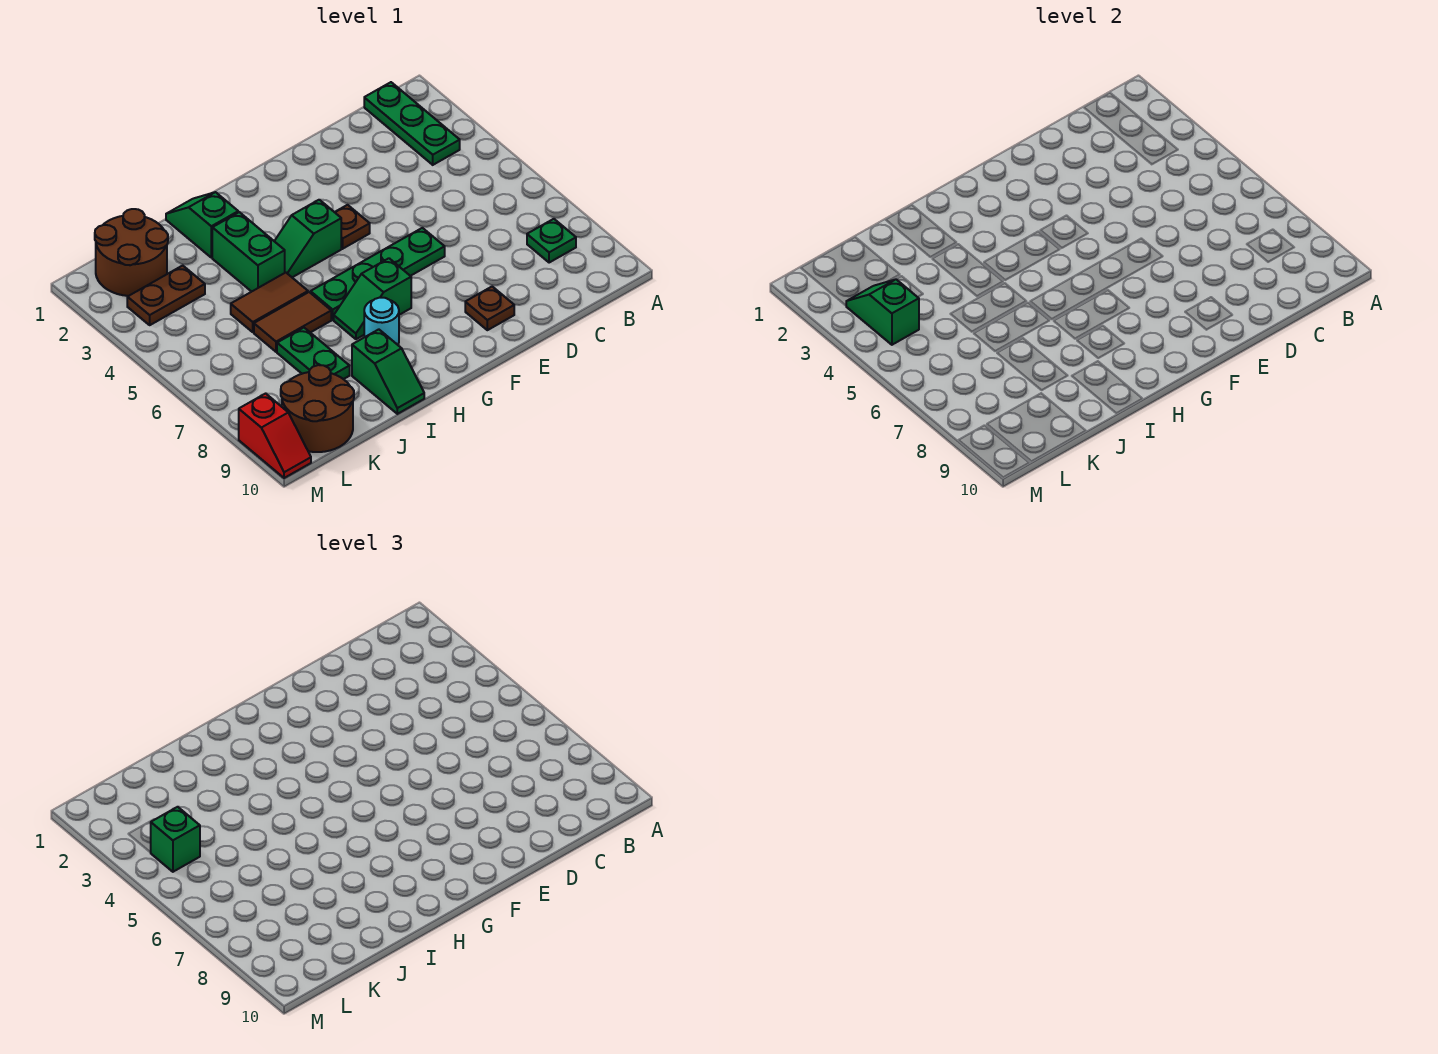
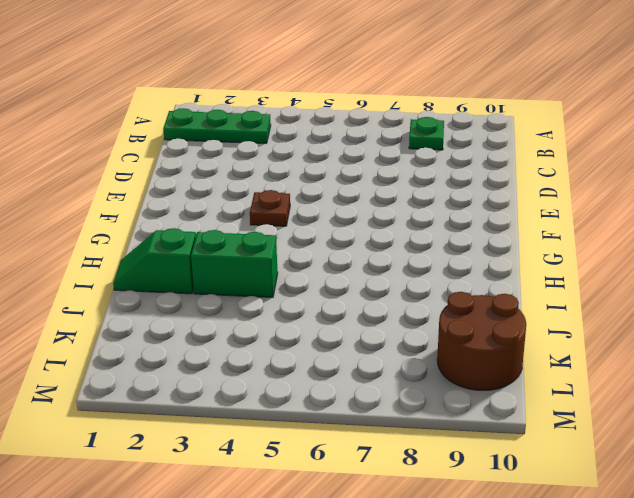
none -> green plate E6:H6 level 1
none -> brown plate E9 level 1
none -> green slope G4:H4 level 1 top G

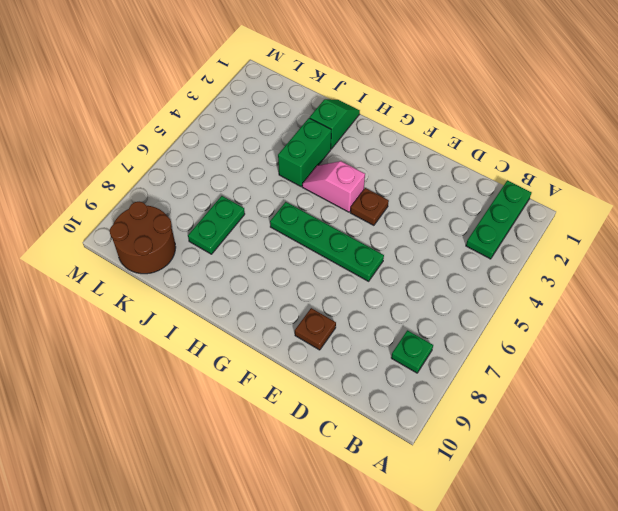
pink slope G4:H4 level 1 top G -> green slope G4:H4 level 1 top G
none -> green slope G7:H7 level 1 top G
none -> cyan round brick H8 level 1
none -> brown tile I5:J5 level 1

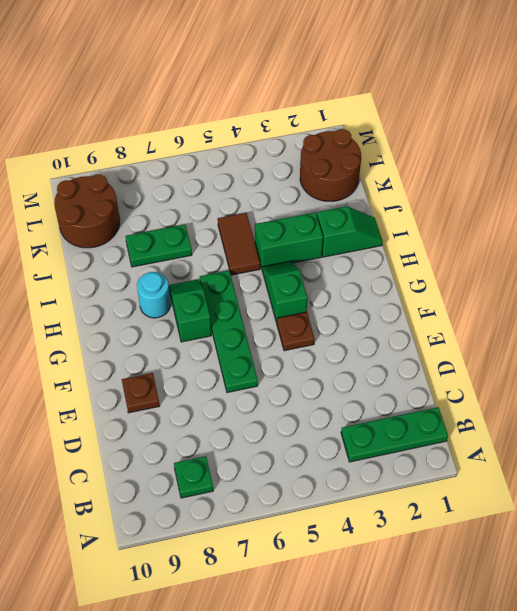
none -> brown tile I6:J6 level 1
none -> green slope I9:I10 level 1 top 9
none -> brown plate K3:L3 level 1

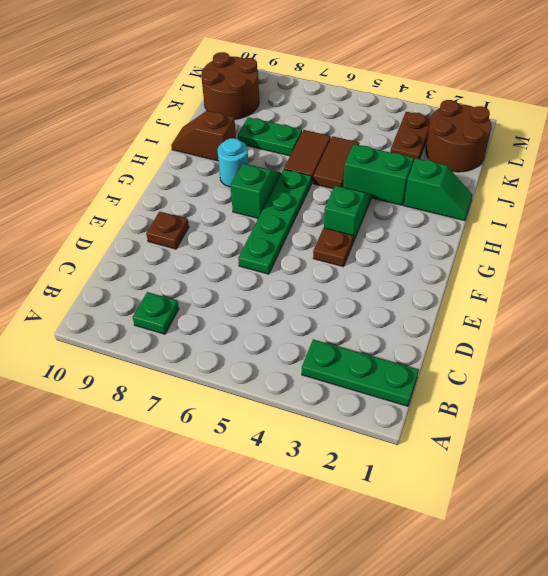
brown slope I9:I10 level 1 top 9 -> green slope I9:I10 level 1 top 9
none -> red slope M9:M10 level 1 top 9
none -> green slope L3:L4 level 2 top 4
none -> green brick L4 level 3

